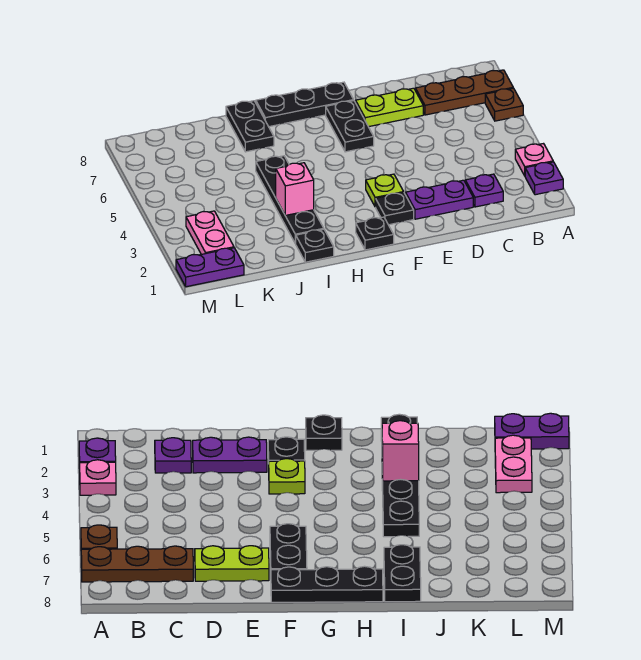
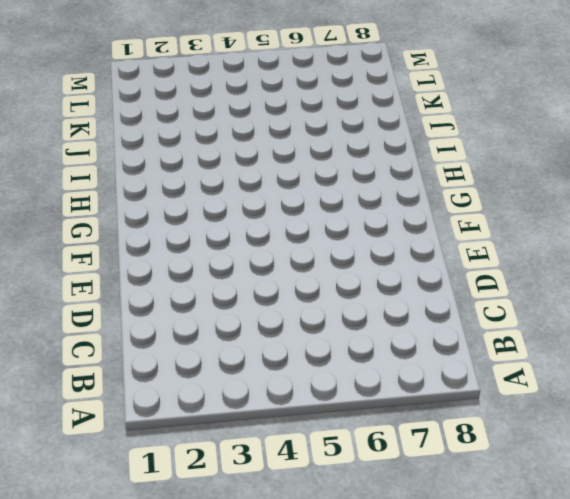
none -> purple plate A2 level 1
none -> pink plate A3 level 1
none -> brown plate A6 level 1

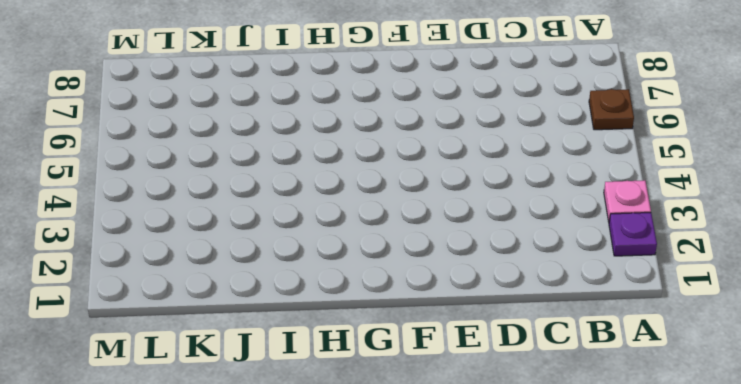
none -> brown plate A7:C7 level 1
none -> purple plate C2 level 1
none -> purple plate D2:E2 level 1

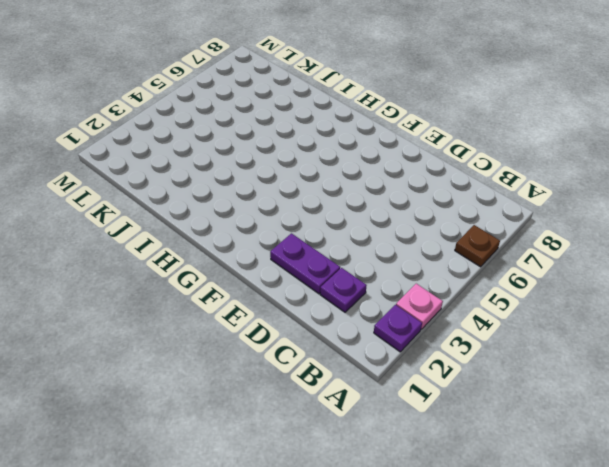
none -> brown plate A7:C7 level 1
none -> lime plate D7:E7 level 1
none -> black plate F2 level 1

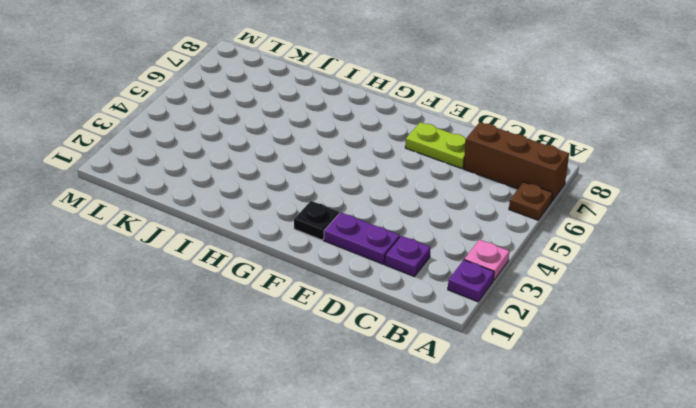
brown brick A7:C7 level 1 -> brown plate A7:C7 level 1
none -> lime plate F3 level 1
none -> black plate F6:F7 level 1
none -> black plate F8:H8 level 1

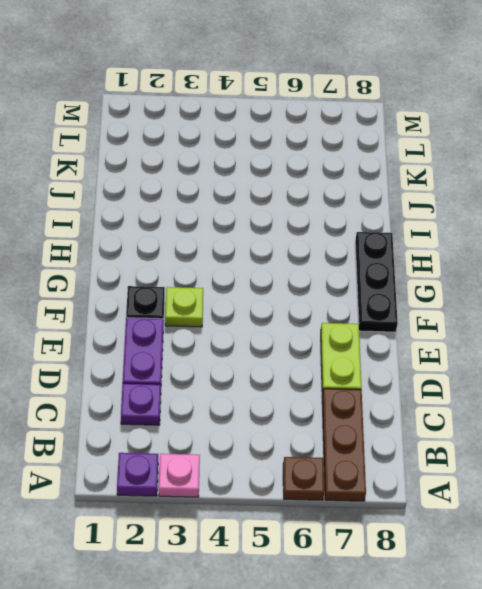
none -> black plate F6:F7 level 1
none -> black plate G1 level 1
none -> black plate I1 level 1

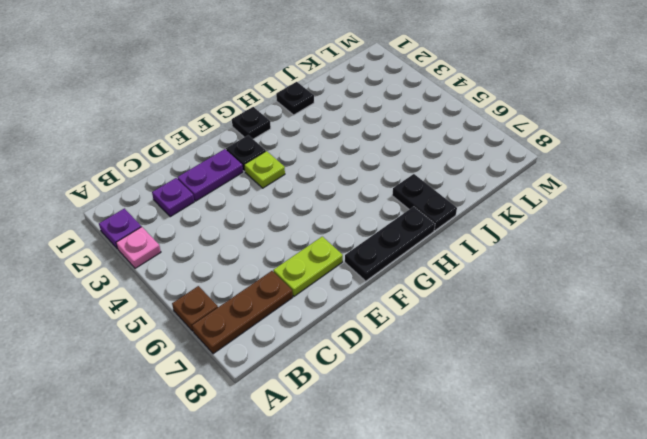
none -> black plate F6:F7 level 1
none -> black plate I2:I5 level 1
none -> purple plate L1:M1 level 1

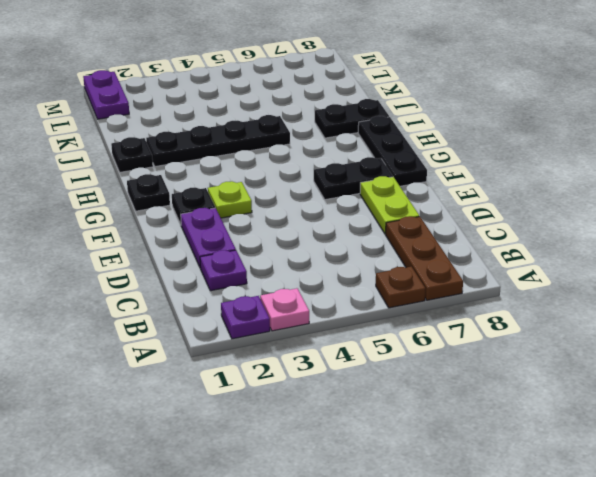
none -> pink plate L2:L3 level 1
none -> pink brick I3 level 2

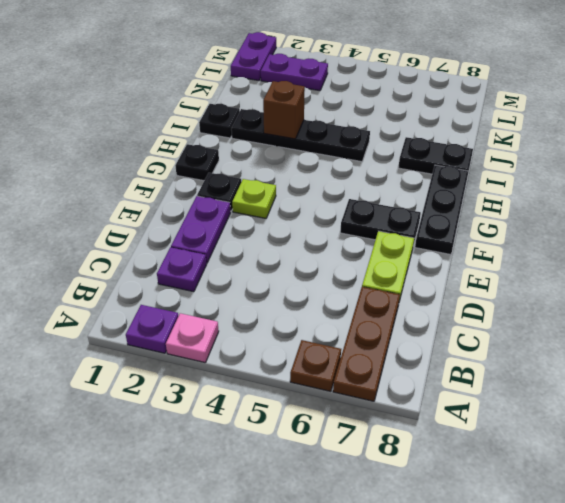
brown brick I3 level 2 -> pink brick I3 level 2
purple plate L2:L3 level 1 -> pink plate L2:L3 level 1

